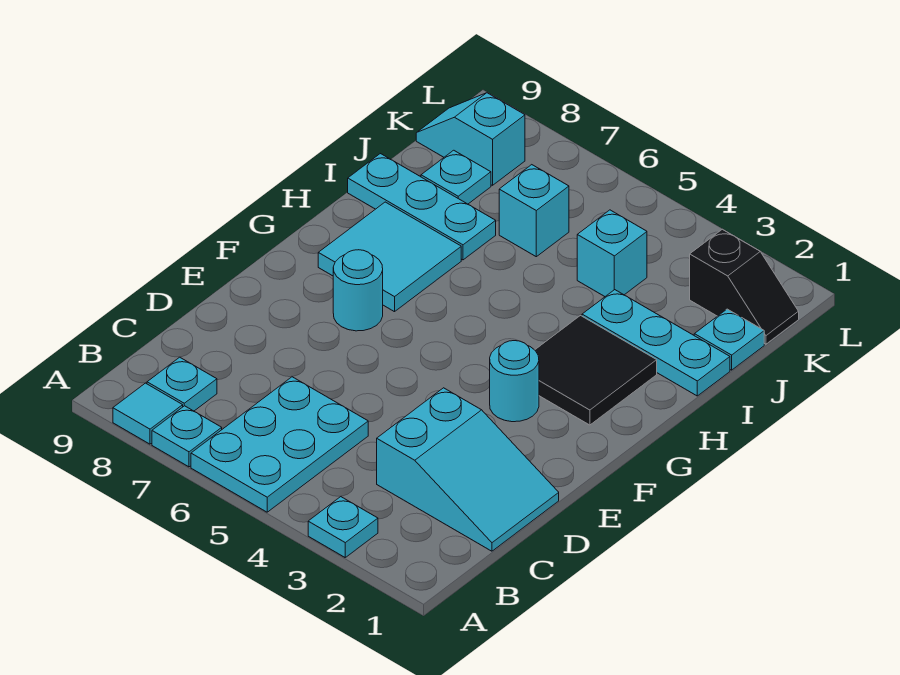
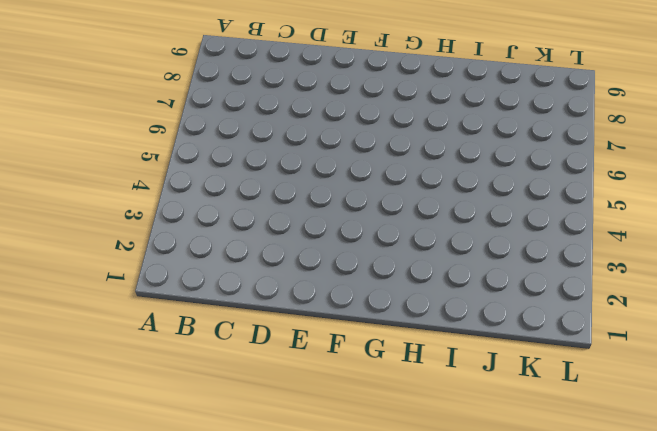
none -> cyan plate A3 level 1
none -> cyan plate A5:C6 level 1
none -> cyan plate A7 level 1

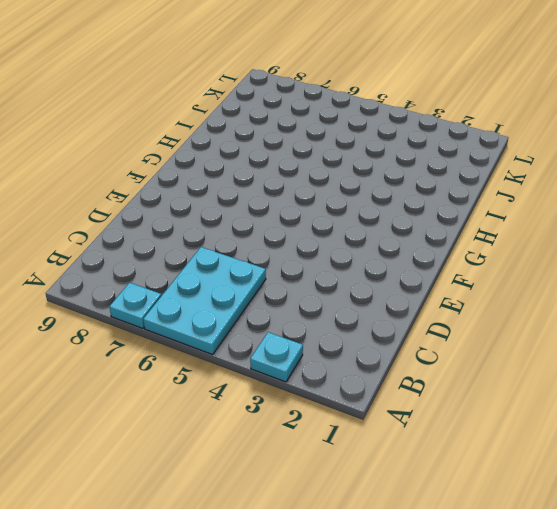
none -> cyan tile A8 level 1
none -> cyan plate B8 level 1
none -> cyan slope C1:D3 level 1 top 3

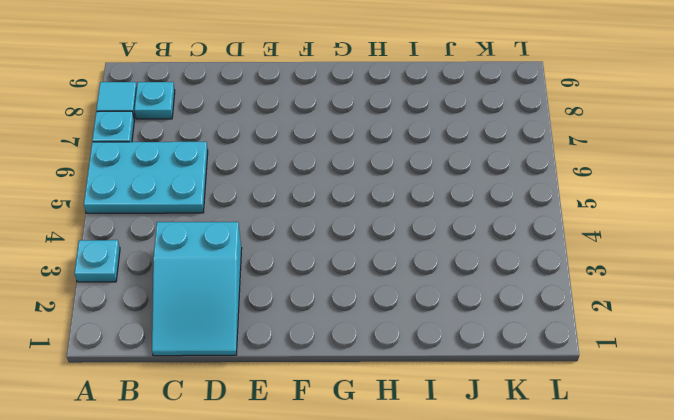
none -> cyan round brick F3 level 1
none -> cyan round brick F7 level 1
none -> black tile G2:H3 level 1

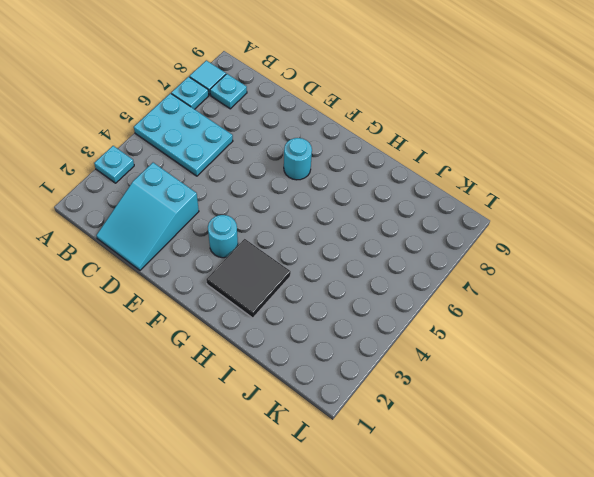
none -> cyan tile G7:H8 level 1
none -> cyan plate I1:I3 level 1
none -> cyan plate I7:I9 level 1

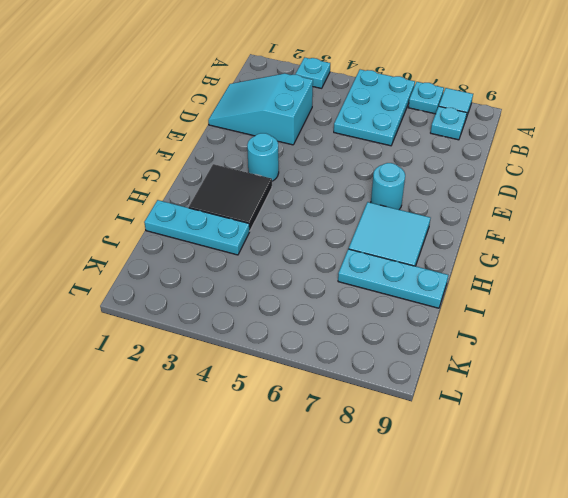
none -> cyan plate J1 level 1
none -> cyan brick J4 level 1
none -> cyan brick J6 level 1

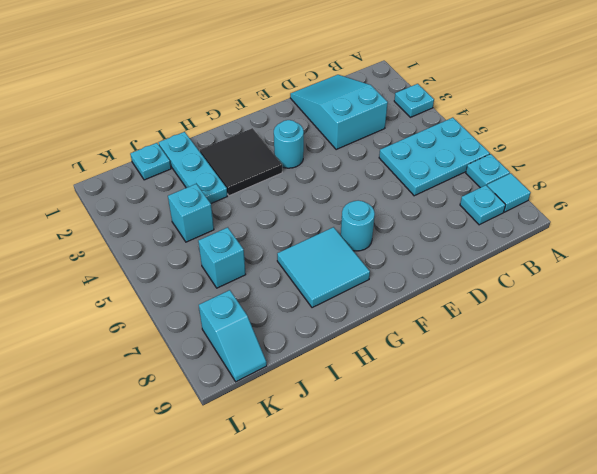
none -> cyan plate I7:I9 level 1
none -> cyan plate J8 level 1
none -> black slope K1:K2 level 1 top 2

